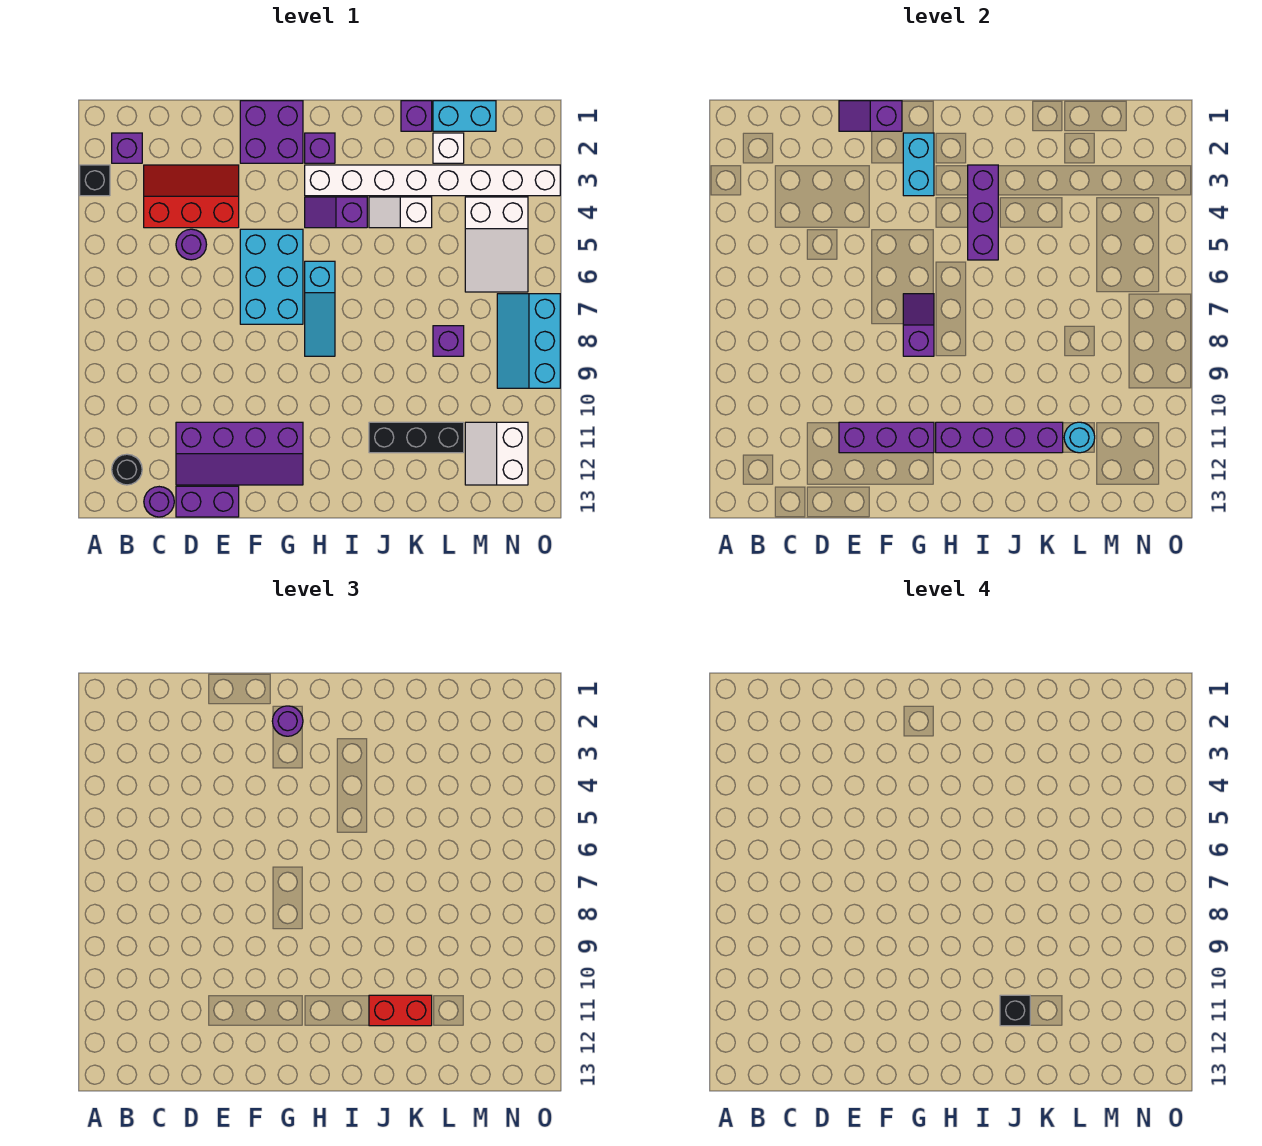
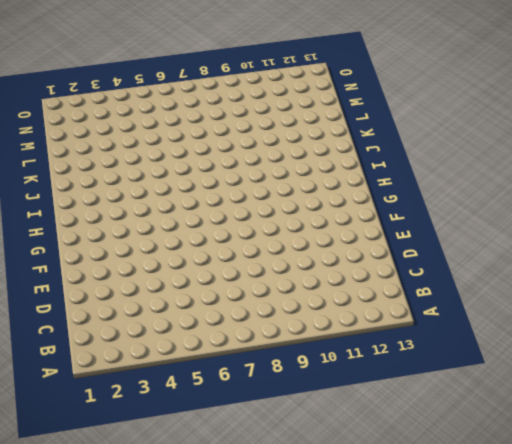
none -> black brick A3 level 1
none -> purple brick B2 level 1
none -> black round brick B12 level 1
none -> red slope C3:E4 level 1 top 4

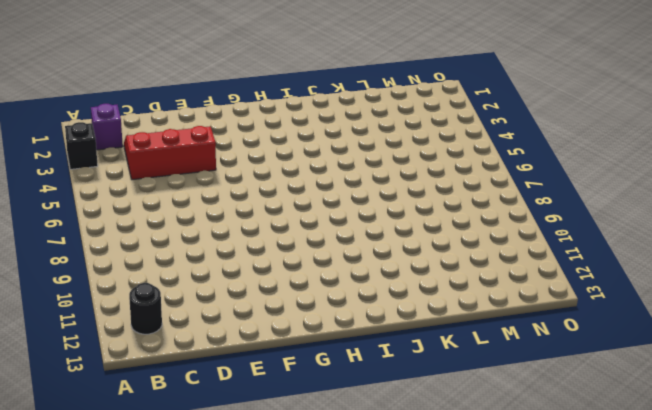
none -> purple round brick C13 level 1
none -> purple round brick D5 level 1
none -> purple slope D11:G12 level 1 top 11
none -> purple brick D13:E13 level 1

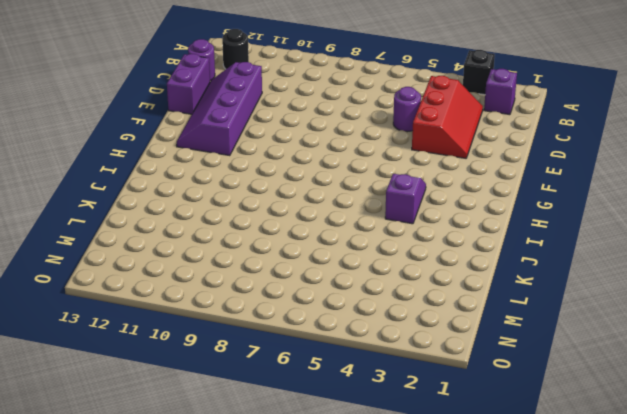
none -> purple brick F1:G2 level 1
none -> cyan brick F5:G7 level 1
none -> purple brick H2 level 1
none -> white brick H3:O3 level 1

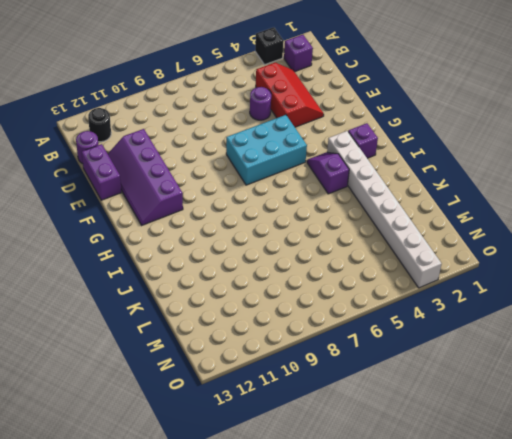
none -> purple brick F1:G2 level 1
none -> cyan slope H6:H8 level 1 top 6
none -> white slope J4:K4 level 1 top K
none -> black brick J11:L11 level 1

